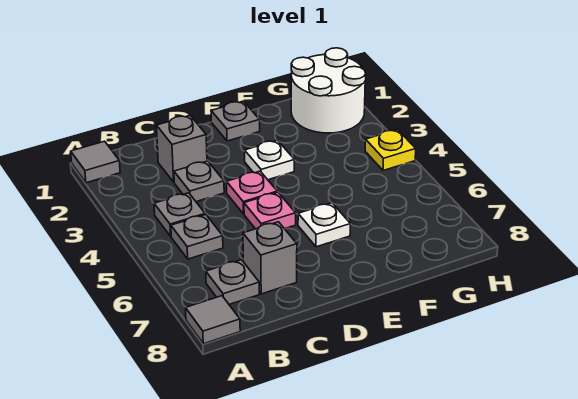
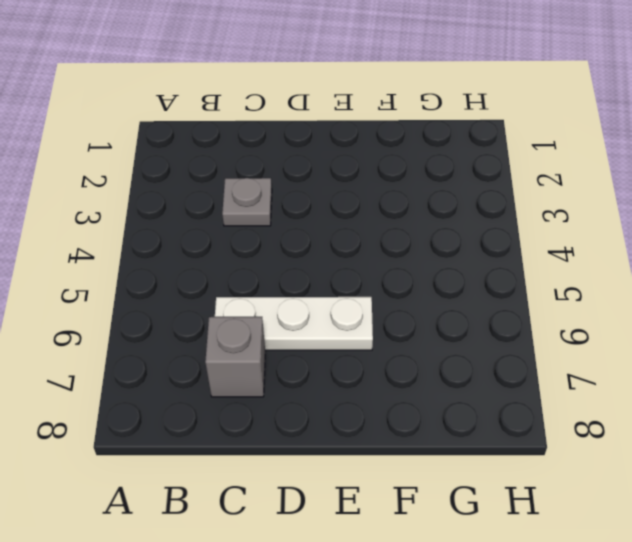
white plate C6:E6 level 1 -> white plate E6 level 1
none -> grey tile A1 level 1
none -> grey tile A8 level 1
none -> grey plate B4 level 1

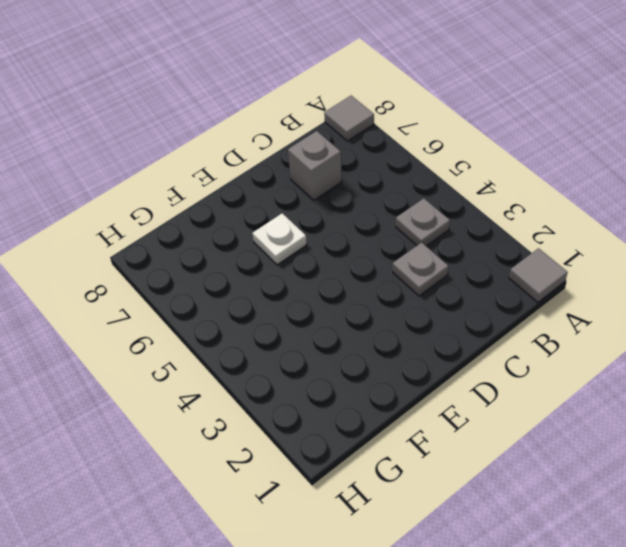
none -> grey plate B5 level 1
none -> grey plate B7 level 1
none -> grey brick C2 level 1

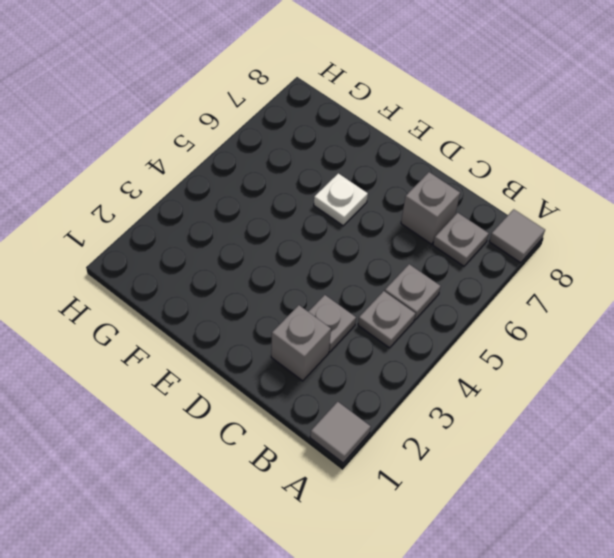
none -> pink plate D4 level 1
none -> pink plate D5 level 1
none -> grey plate E1 level 1

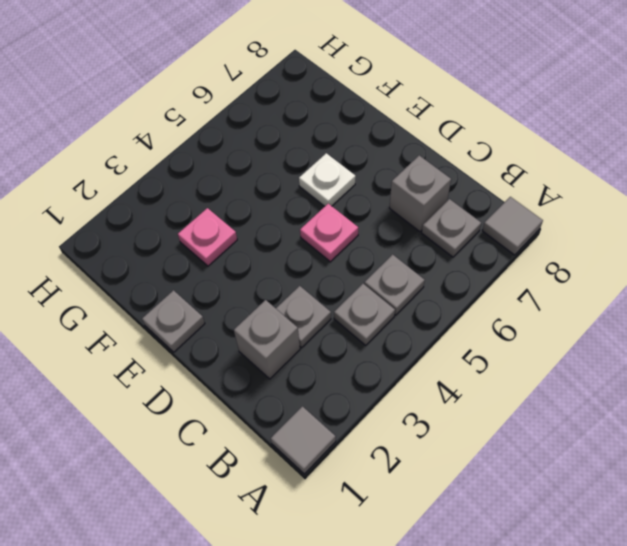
pink plate F3 level 1 -> pink plate D4 level 1
none -> white plate E3 level 1
none -> white round brick G1:H2 level 1
none -> yellow plate H4 level 1

